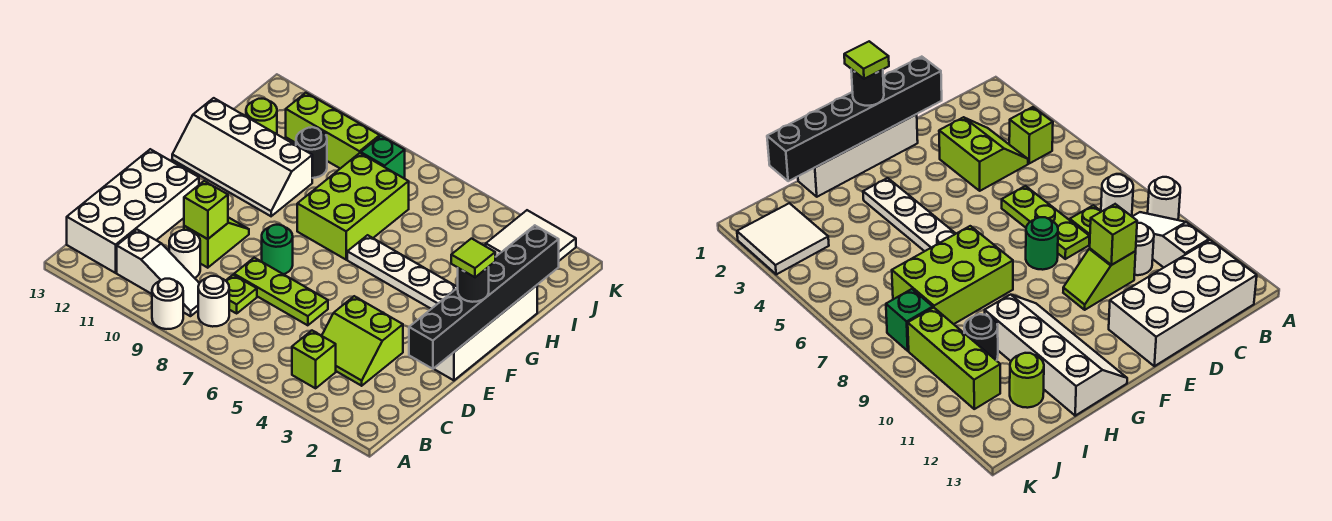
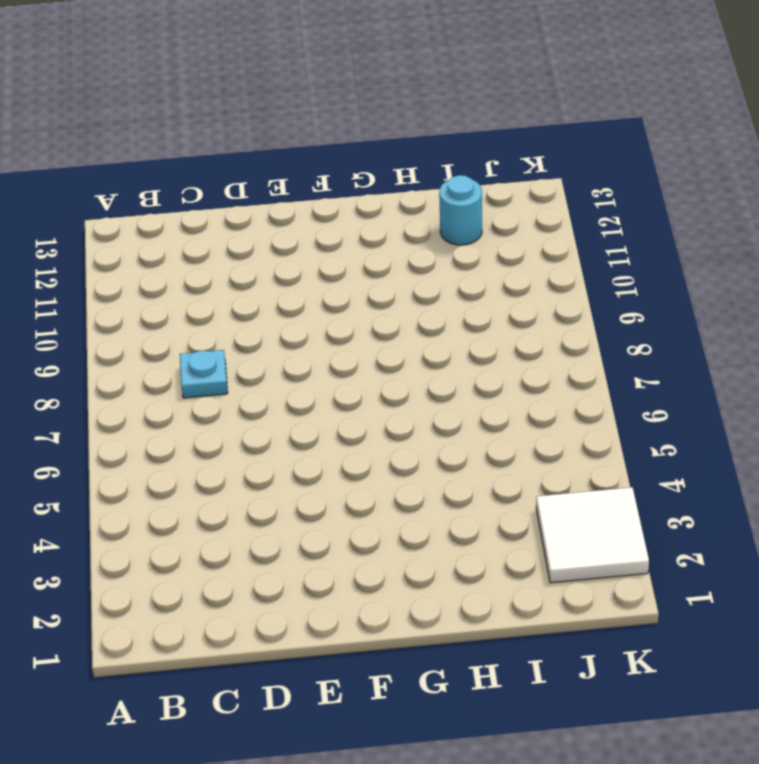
cyan plate C8 level 1 -> lime plate C8 level 1
cyan round brick I12 level 1 -> lime round brick I12 level 1
none -> white round brick A9 level 1
none -> lime brick B4 level 1
none -> white round brick B8 level 1

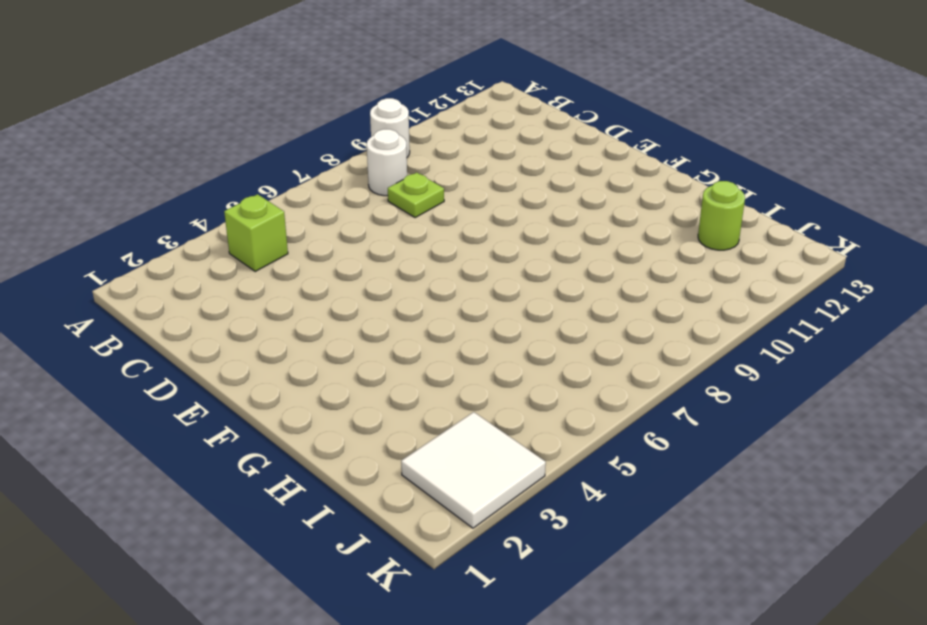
none -> white slope B9:B11 level 1 top 11
none -> white brick B12:E13 level 1
none -> lime slope C3:D4 level 1 top D

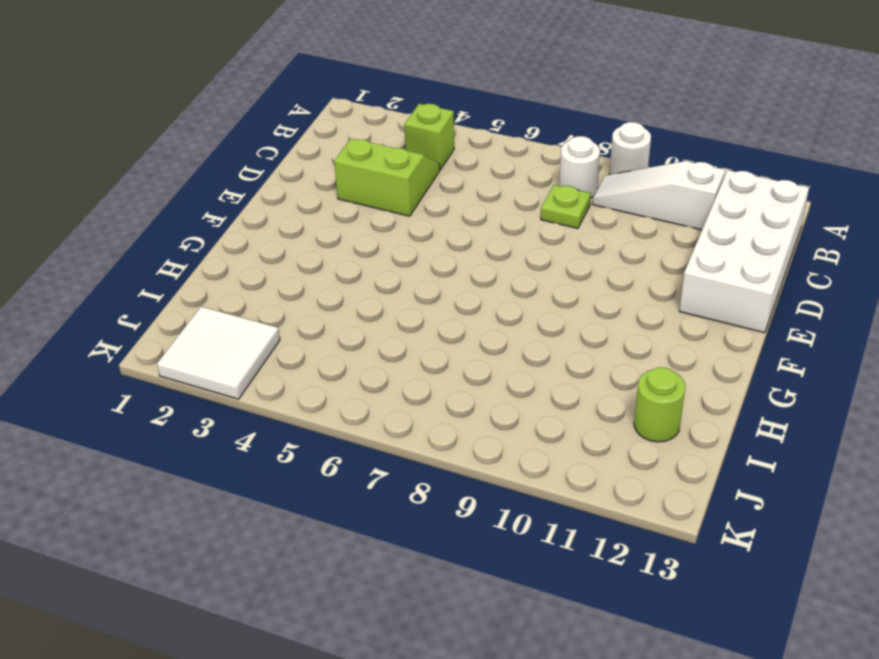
none -> white round brick C10 level 1
none -> lime plate D6:D8 level 1
none -> lime slope D10:E10 level 1 top D

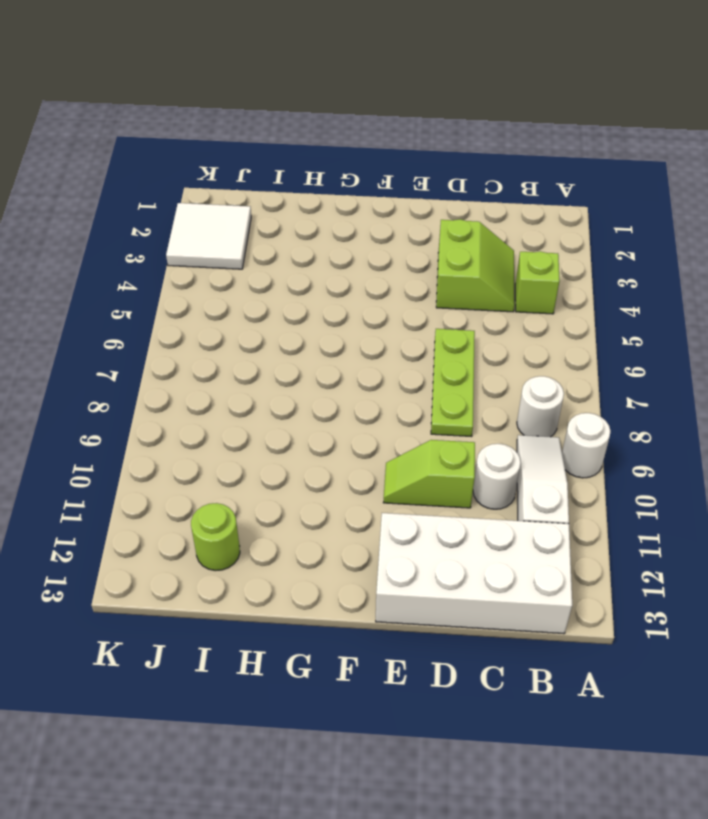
none -> lime plate C8 level 1
none -> white brick E1:H1 level 1
none -> green round brick E8 level 1

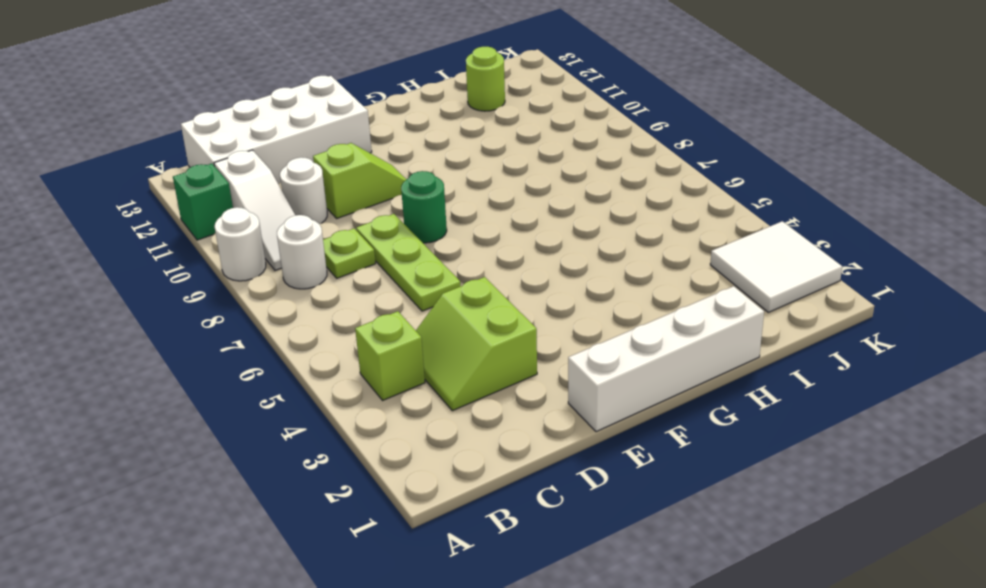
green brick A11 level 1 -> green brick J8 level 1
none -> white plate G3:G6 level 1
none -> lime brick G7:I8 level 1
none -> white slope G10:H13 level 1 top H

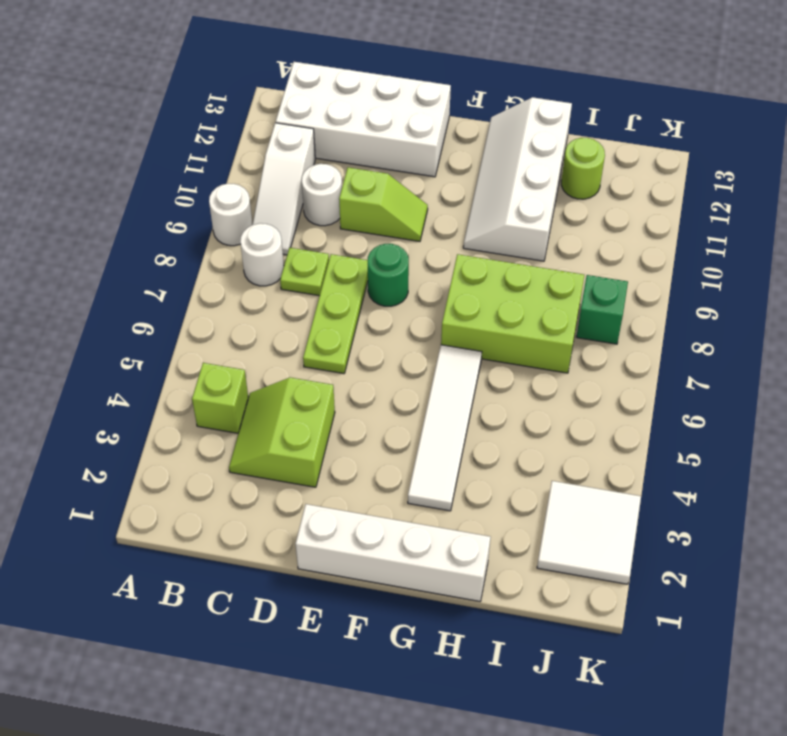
white tile G3:G6 level 1 -> white plate G3:G6 level 1
none -> black round brick I10 level 1
none -> lime brick J9:J11 level 1
none -> black brick D1:I1 level 2

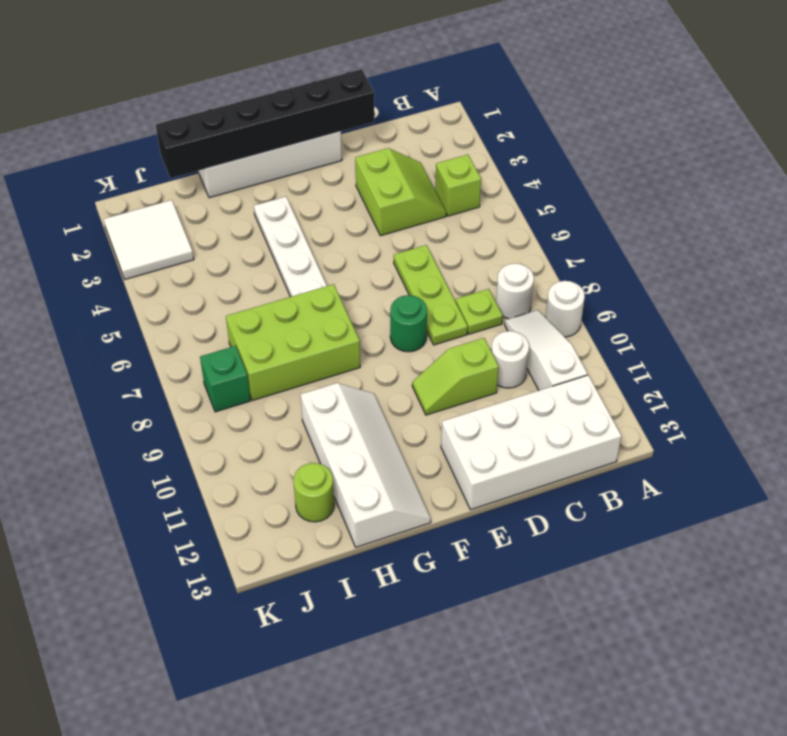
none -> black round brick I10 level 1
none -> lime brick J9:J11 level 1
none -> lime brick D10 level 2

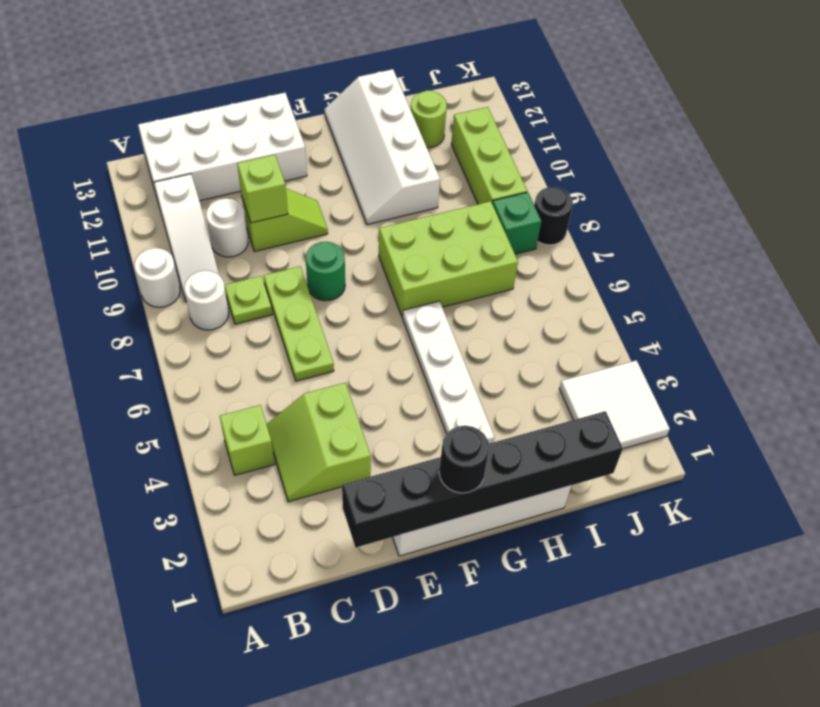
black round brick K8 level 1 -> black round brick I10 level 1
none -> lime tile F1 level 4

